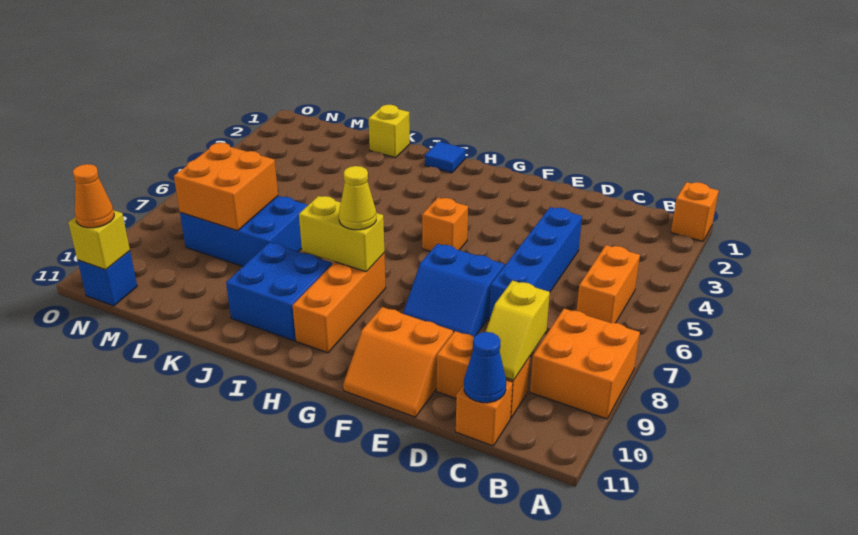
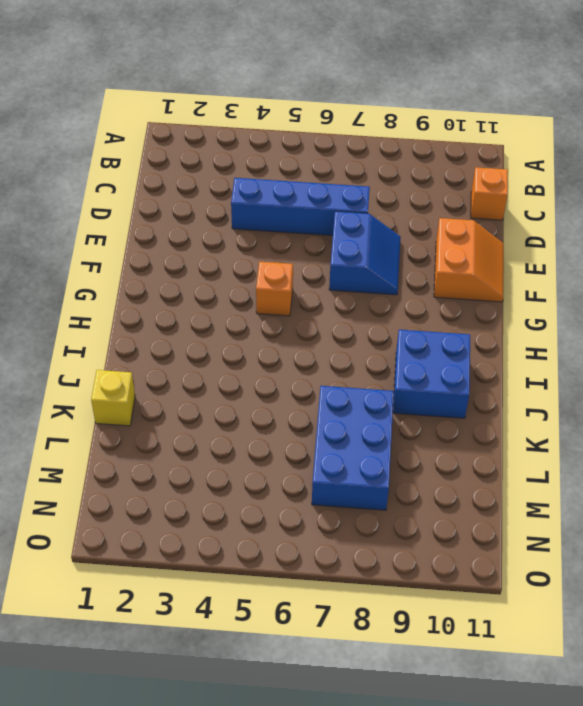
none -> orange brick A1 level 1
none -> orange brick A8:B9 level 1
none -> orange brick B5:B6 level 1

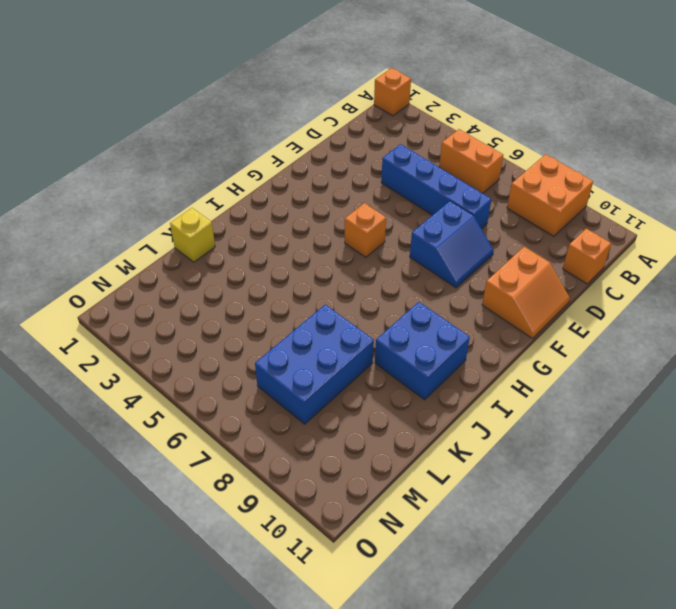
none -> orange brick C10:D10 level 1
none -> orange brick H8:H10 level 1
none -> blue tile I1 level 1

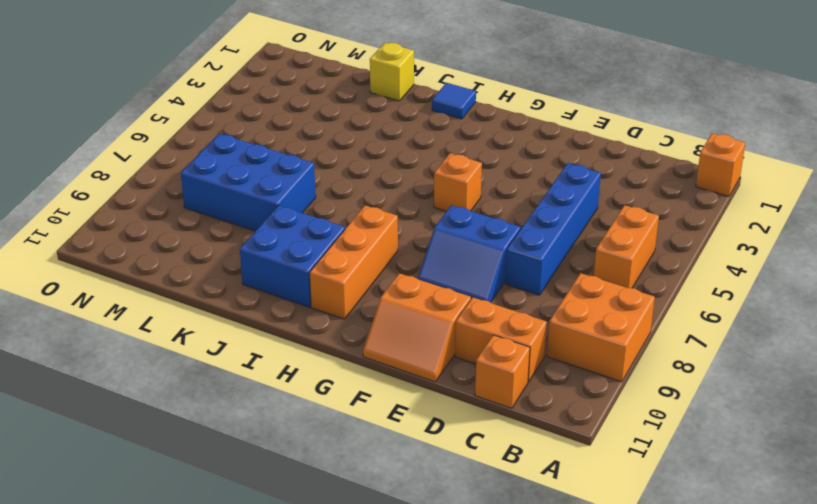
none -> blue brick N11 level 1
none -> yellow slope C9:C10 level 2 top 9
none -> blue cone C11 level 2

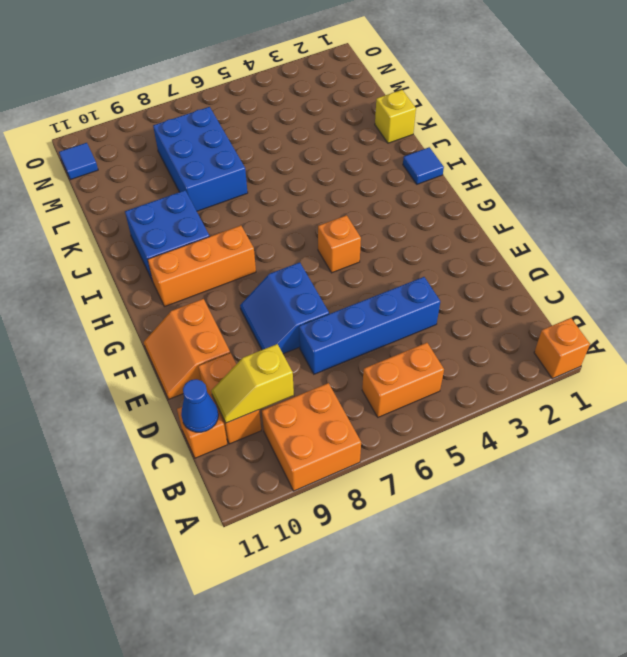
blue tile N11 level 1 -> blue brick N11 level 1
none -> yellow brick H8:I8 level 2
none -> orange brick L7:M8 level 2
none -> yellow brick N11 level 2

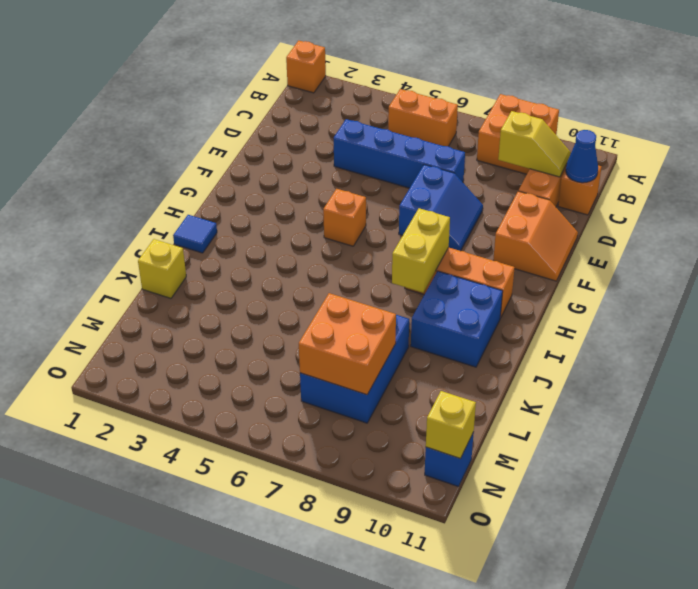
none -> yellow cone H8 level 3
none -> orange cone N11 level 3

